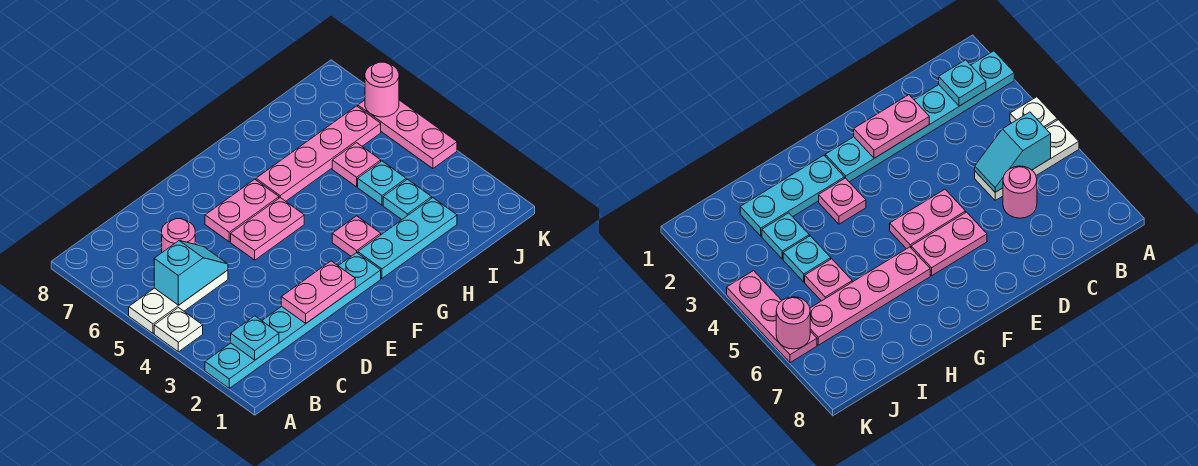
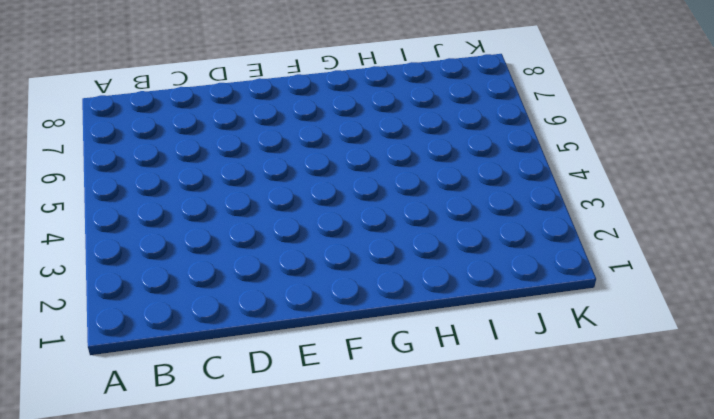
none -> cyan plate A2:F2 level 1
none -> white plate A4 level 1
none -> white plate A5:C5 level 1

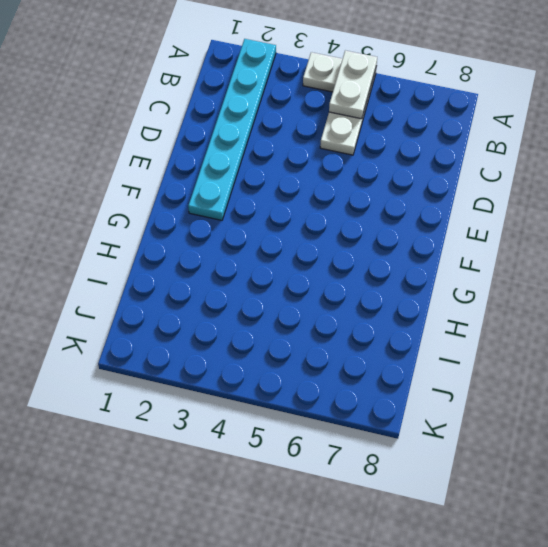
white plate A5:B5 level 2 -> cyan slope B5:C5 level 2 top B
none -> pink round brick C6 level 1
none -> pink plate E5:F5 level 1
none -> pink plate E6:F6 level 1

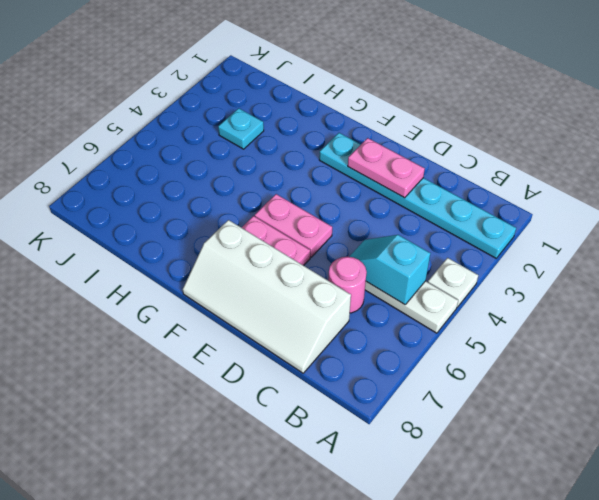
white slope C7:F8 level 1 top 7 -> none
none -> cyan plate G2:I2 level 1
none -> pink plate G3 level 1
none -> pink plate G6:J6 level 1

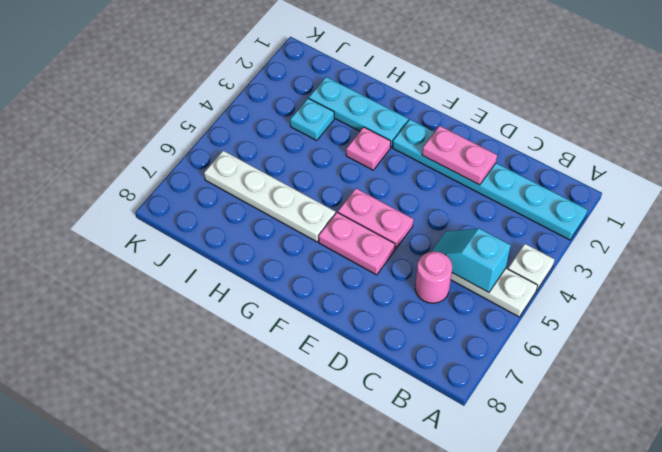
white plate G6:J6 level 1 -> pink plate G6:J6 level 1
none -> cyan plate I4 level 1
none -> pink plate I5 level 1
none -> pink plate K4:K6 level 1

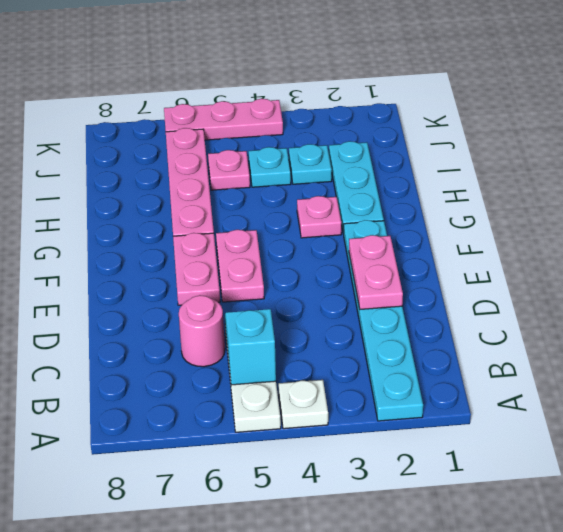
none -> cyan plate B2 level 2
none -> pink round brick K6 level 2

